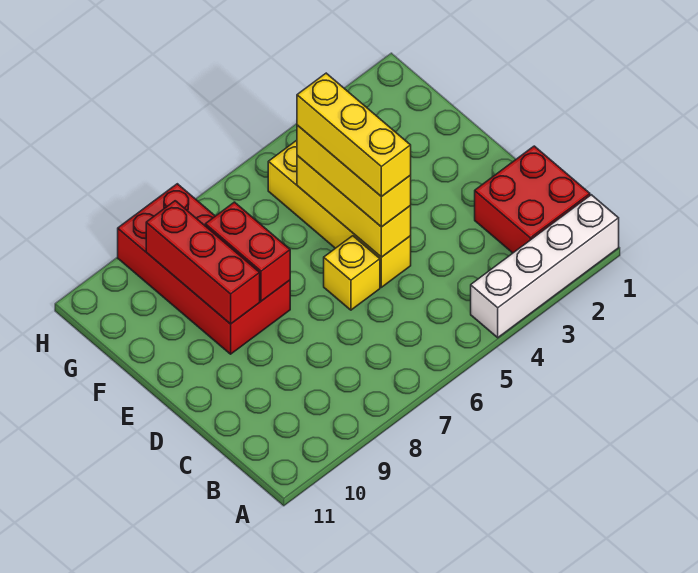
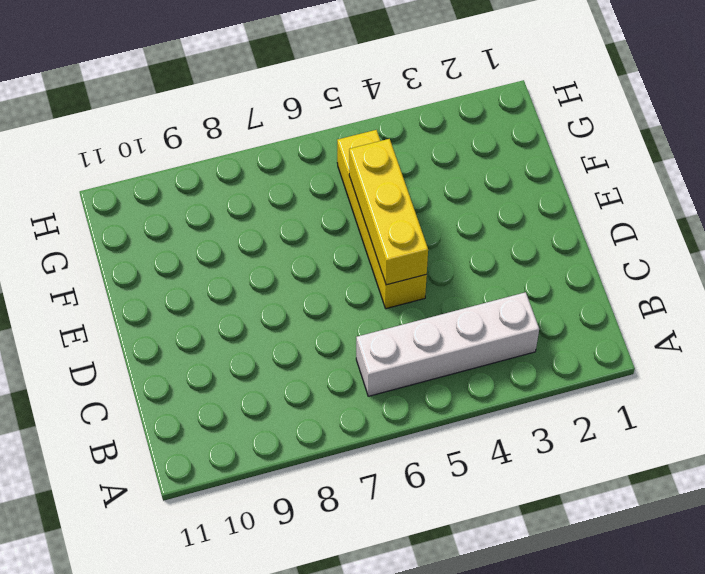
white brick B3:B6 level 1 -> white brick A1:A4 level 1
none -> red brick B1:C2 level 1
none -> yellow brick D6 level 1

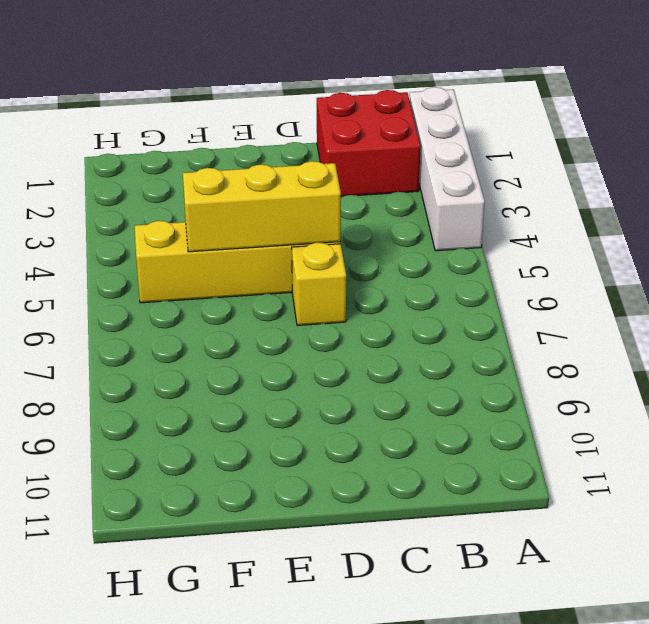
none -> red brick E8:H9 level 1
none -> red brick E8:F8 level 2

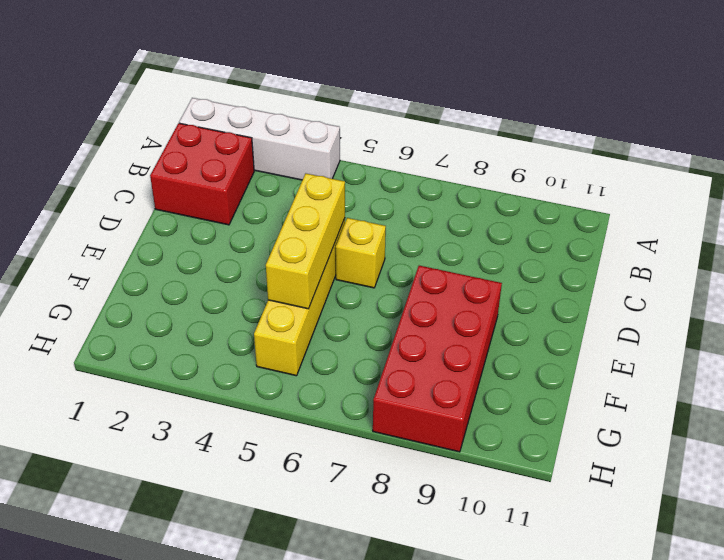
none -> red brick E8:F8 level 2
none -> red brick E9:G9 level 2

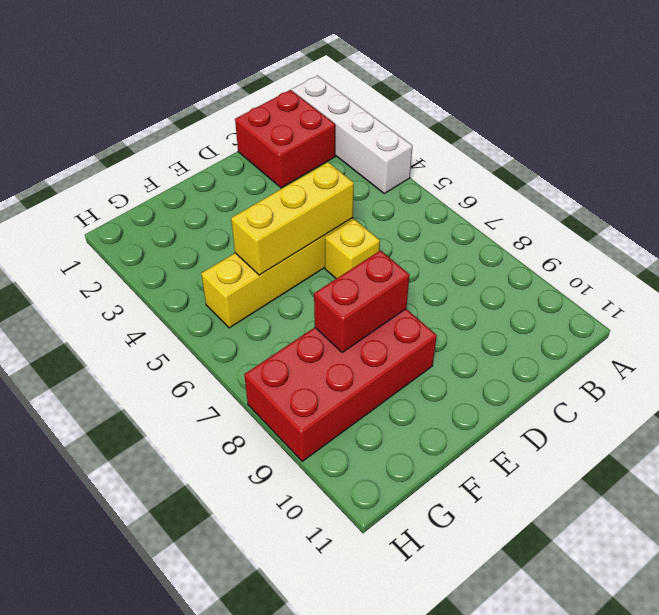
none -> red brick E9:G9 level 2
none -> yellow brick D5:F5 level 3

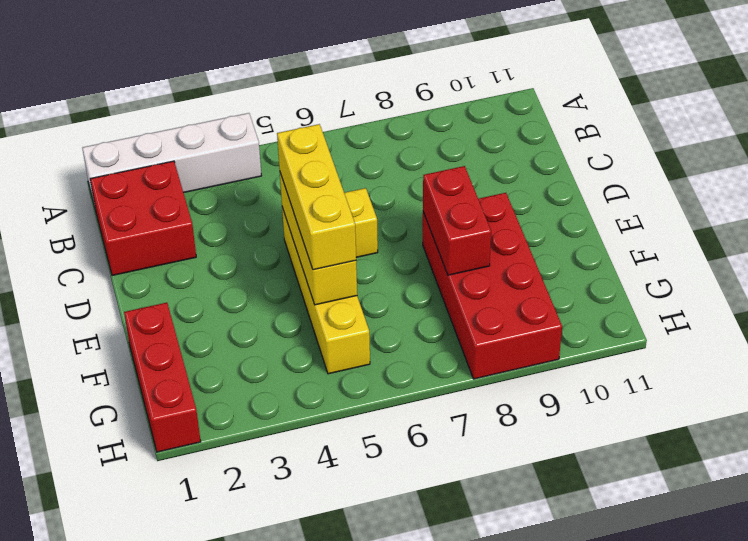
red brick F1:H1 level 1 -> red brick E9:G9 level 2
none -> yellow brick D5:F5 level 4

